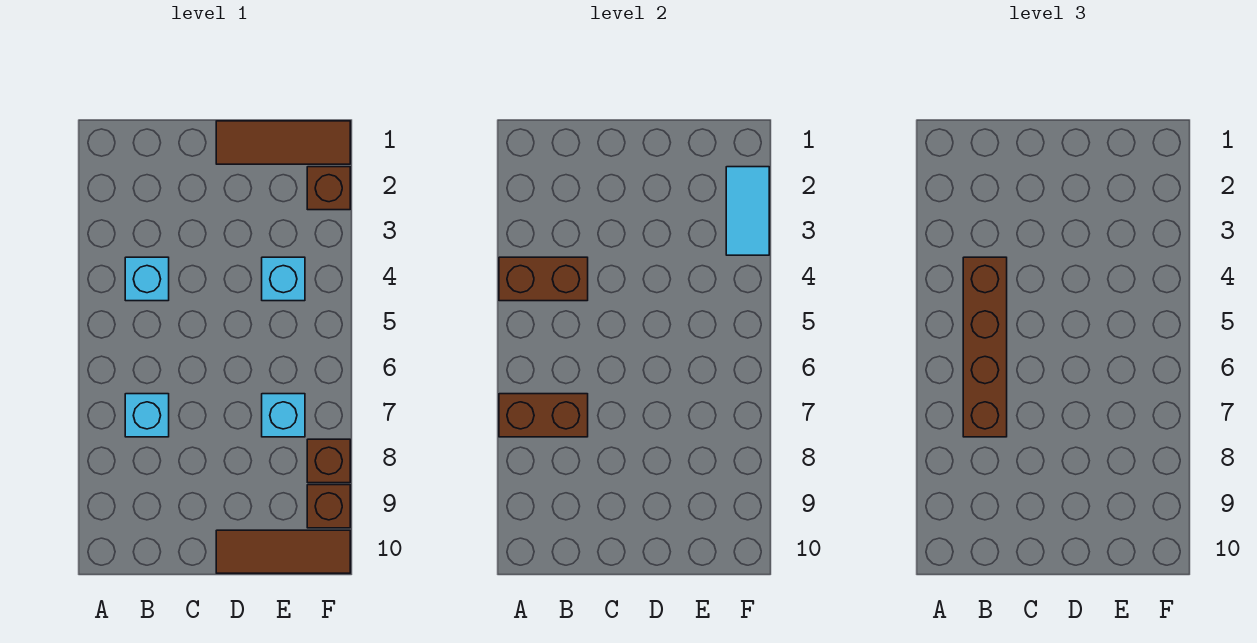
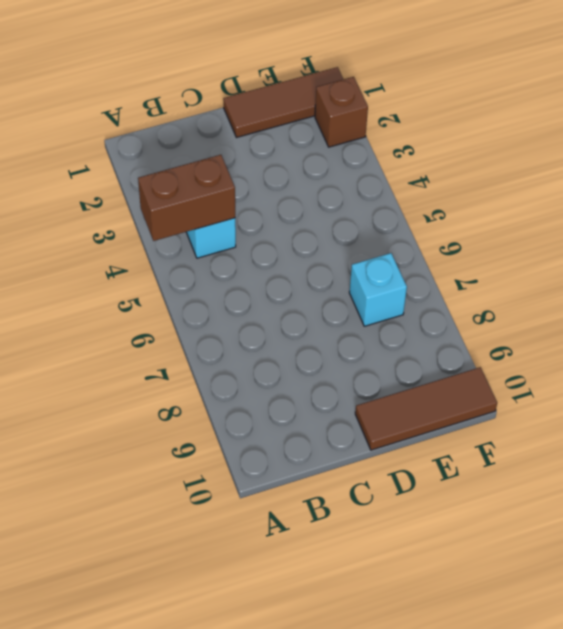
none -> cyan brick B7 level 1
none -> cyan brick E4 level 1
none -> brown brick F8 level 1

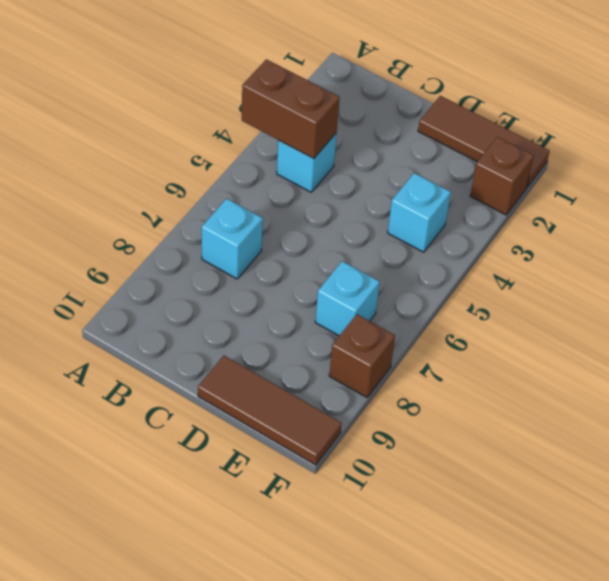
none -> brown brick F9 level 1
none -> brown brick A7:B7 level 2
none -> cyan tile F2:F3 level 2

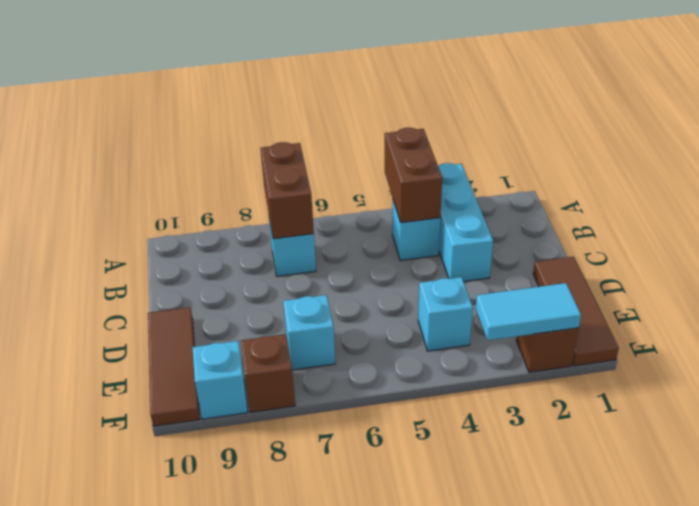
cyan brick A3:C3 level 1 -> none
cyan brick F9 level 1 -> brown brick F9 level 1
none -> brown brick B4:B7 level 3

